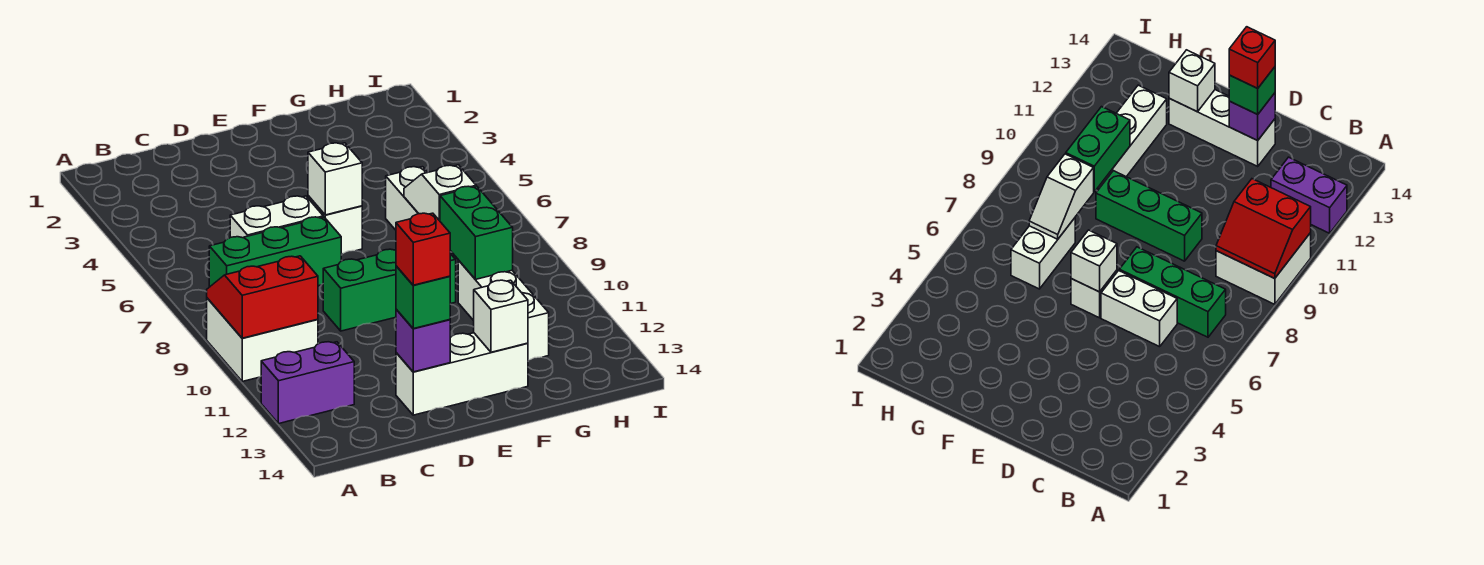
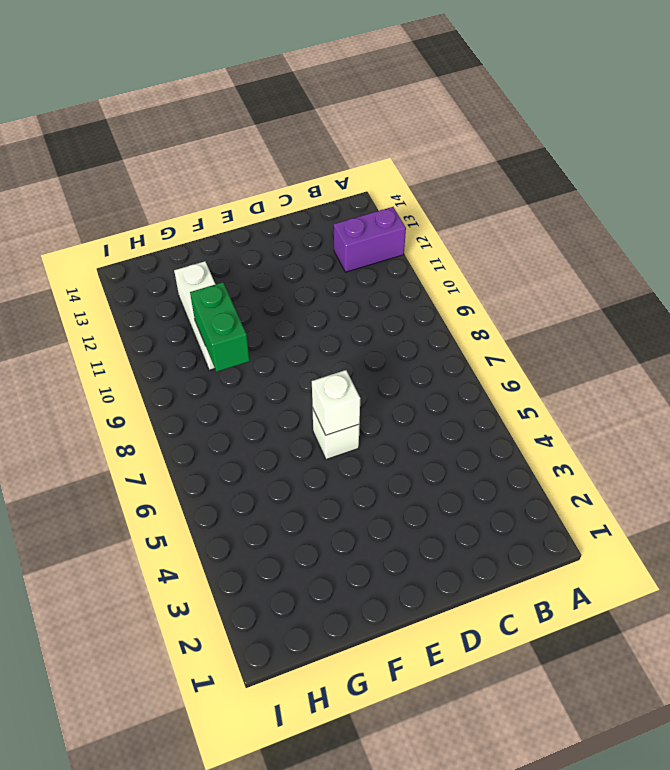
none -> white brick A9:B10 level 1
none -> green brick B7:D7 level 1
none -> white brick C6:D6 level 1

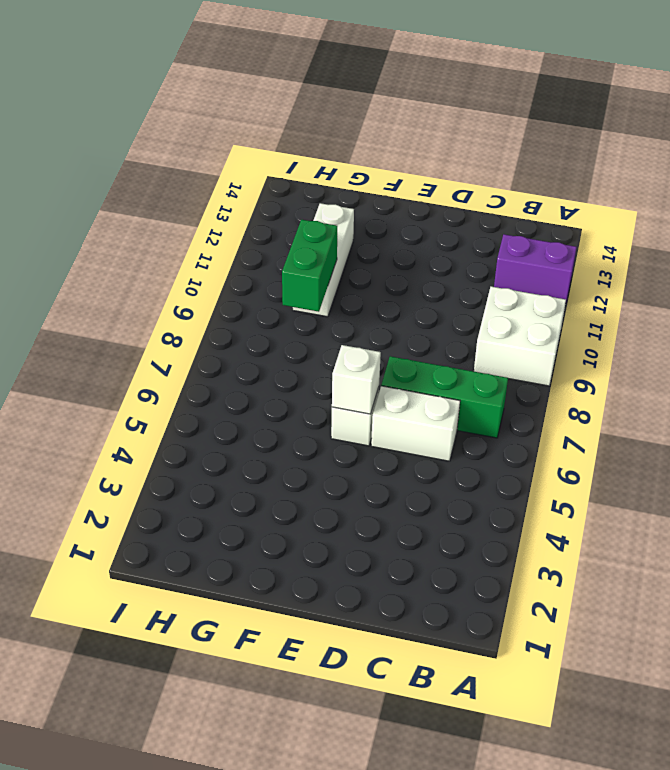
none -> green brick D9:F9 level 1
none -> white brick D13:F13 level 1
none -> white brick G6:G7 level 1

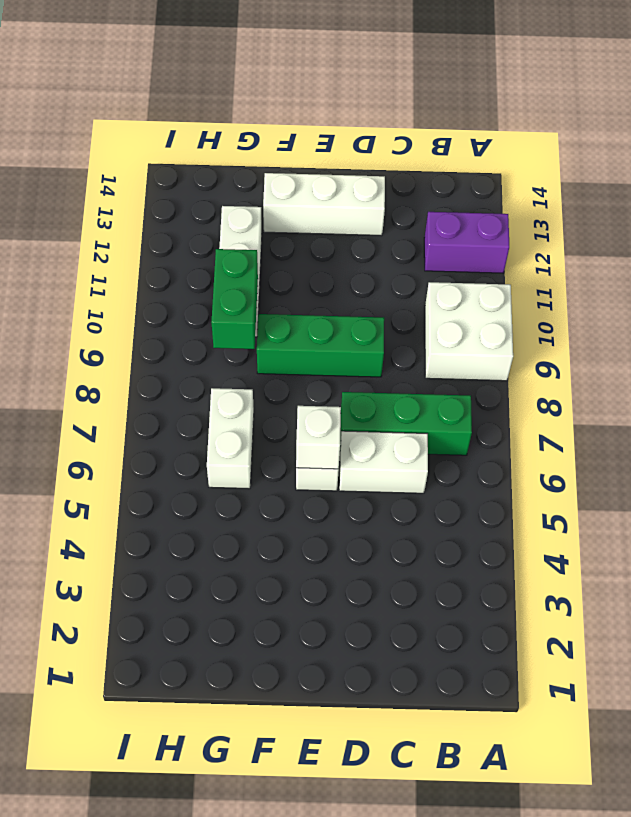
none -> red slope A9:B10 level 2 top 10
none -> purple brick D13 level 2
none -> white brick F13 level 2

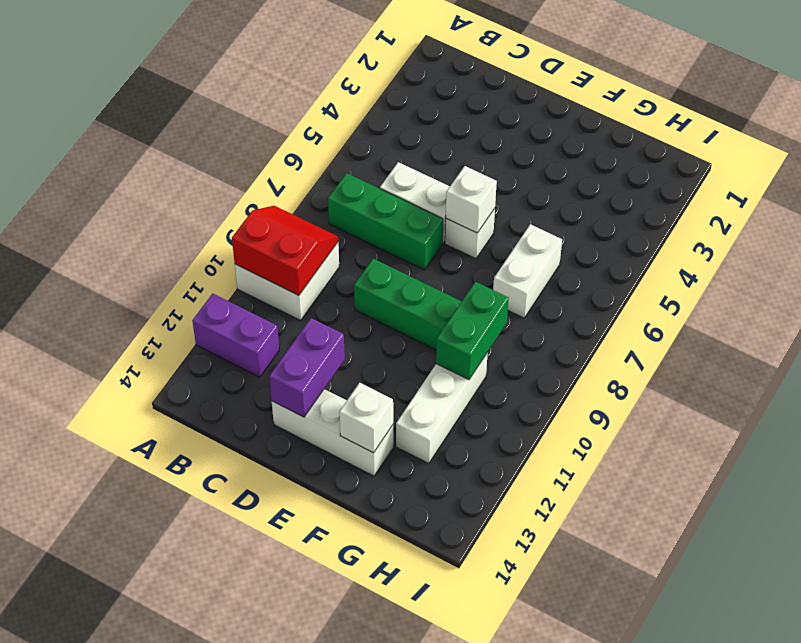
purple brick D12:D13 level 2 -> purple brick D13 level 2
none -> white slope G7:G8 level 2 top 8
none -> green brick D13 level 3
none -> red brick D13 level 4

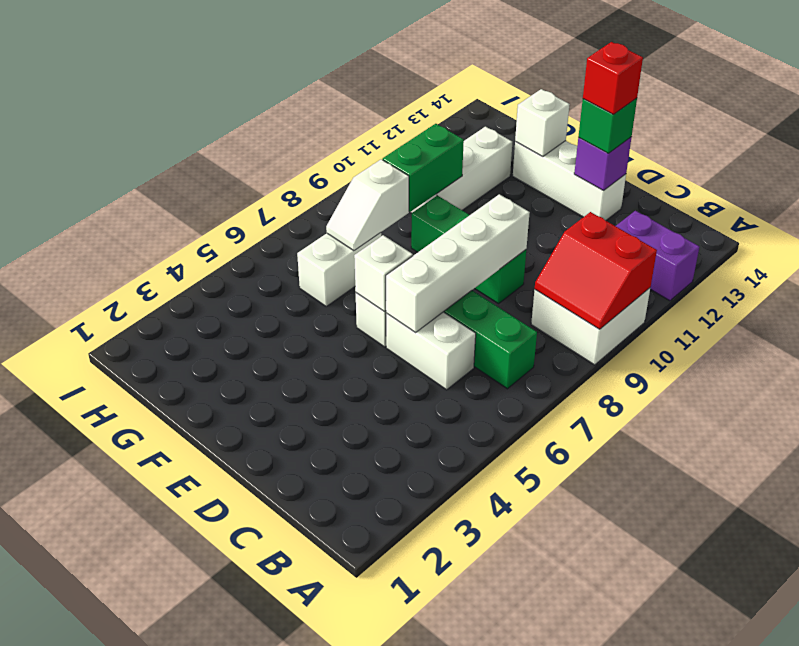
white brick D6:D9 level 2 -> none

